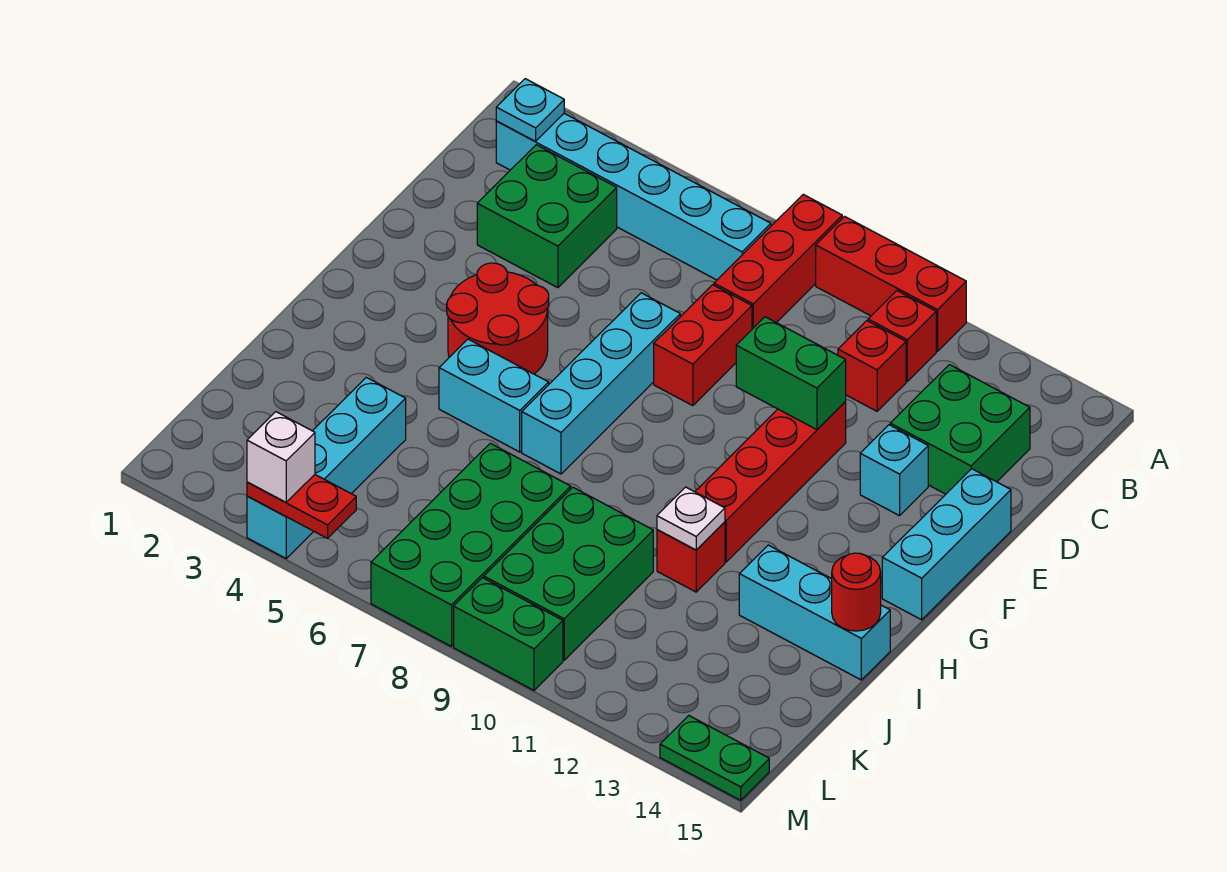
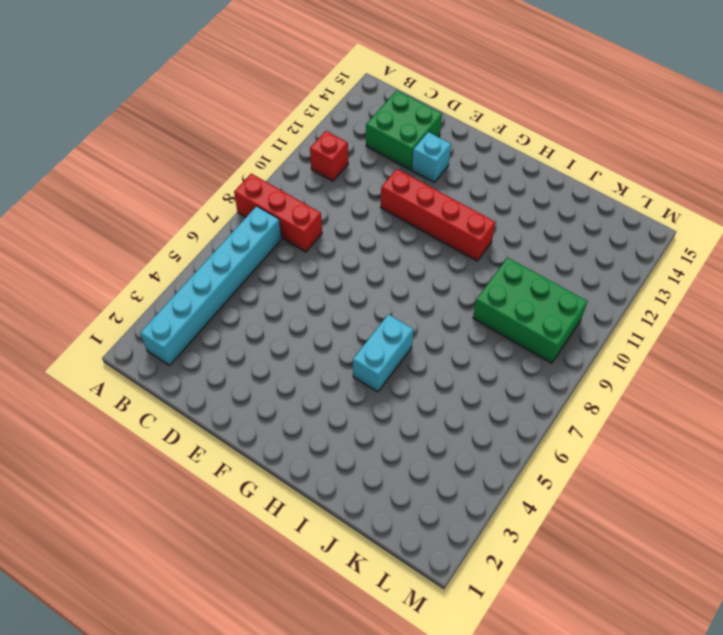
none -> red brick A9:A11 level 1
none -> green brick C3:D4 level 1
none -> red brick C11 level 1

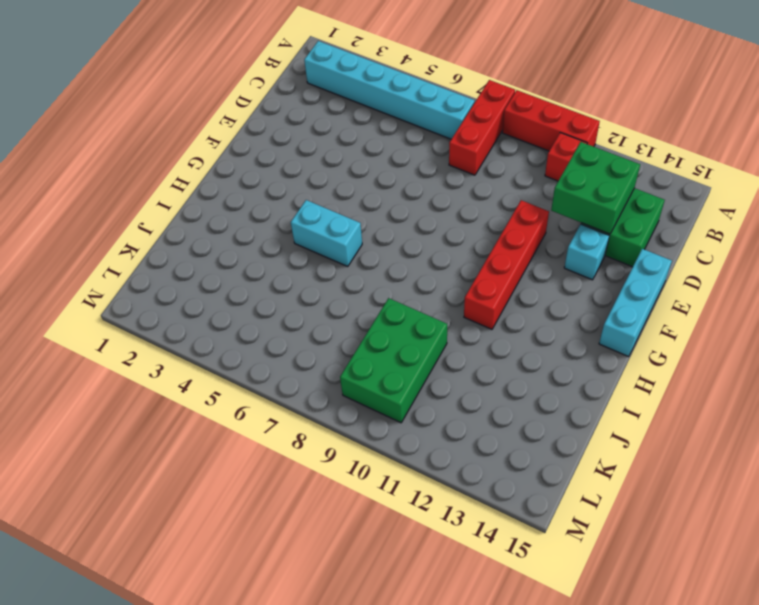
green brick C12:D13 level 2 -> green brick C3:D4 level 1
none -> red brick C11 level 1
none -> red brick D8:E8 level 1
none -> cyan brick E7:H7 level 1

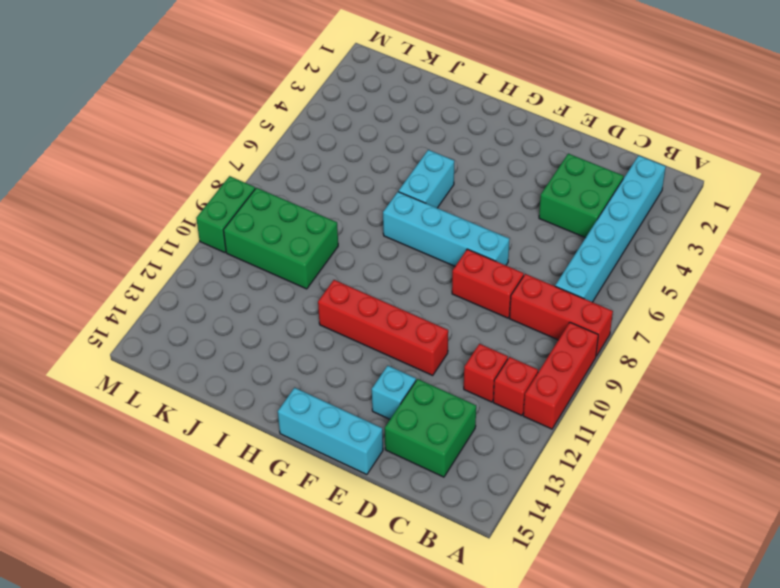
none -> red round brick F4:G5 level 1
none -> red brick I11 level 1
none -> cyan brick I13:I15 level 1

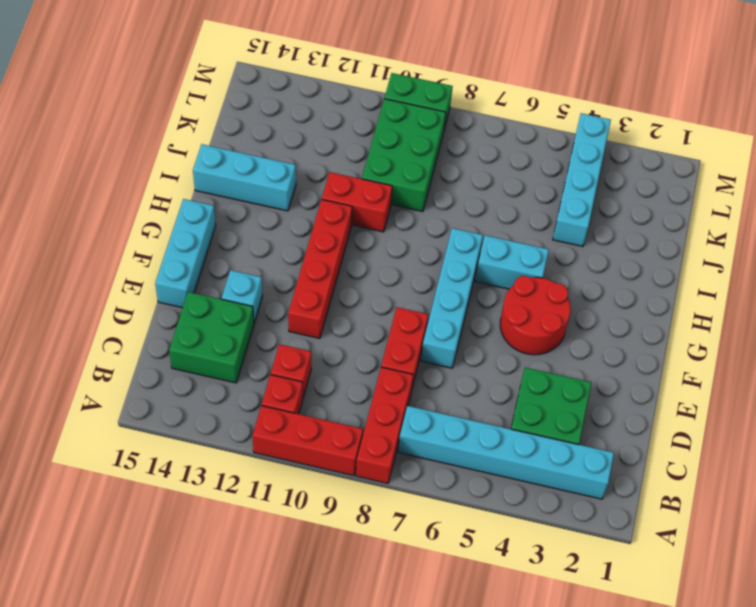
red brick I10:I11 level 1 -> red brick I11 level 1
none -> green brick J7:M8 level 1
none -> green plate M14:M15 level 1
none -> cyan plate B2 level 2

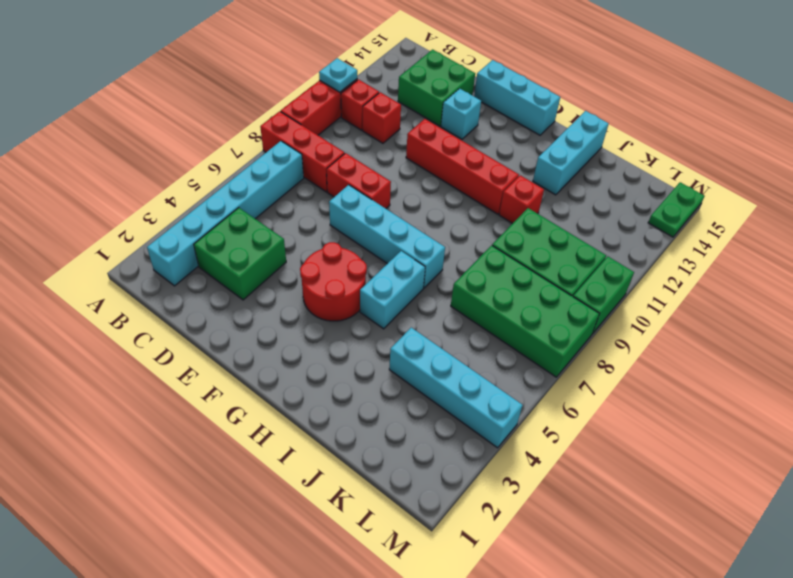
cyan plate A11 level 2 -> cyan plate B2 level 2
none -> green brick E10:E11 level 2
none -> white plate I11 level 2
none -> red round brick I15 level 2

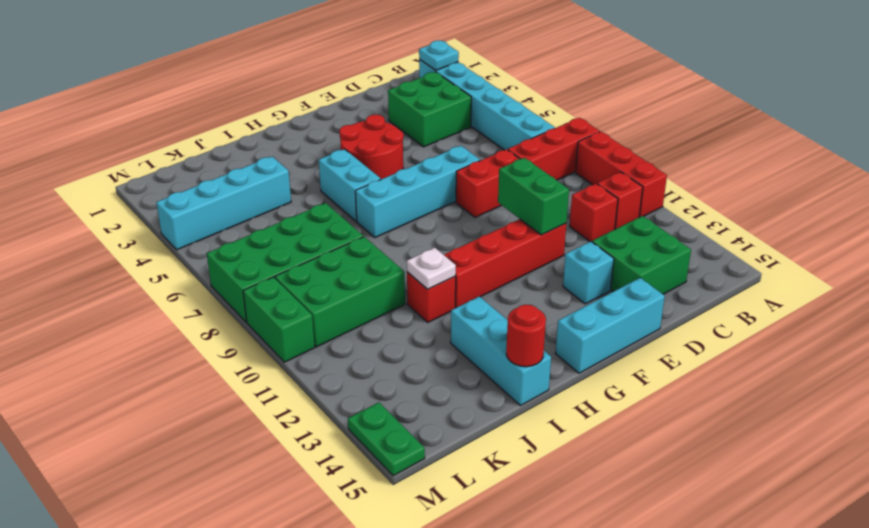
none -> red plate M4:M5 level 2
none -> white brick M4 level 3

